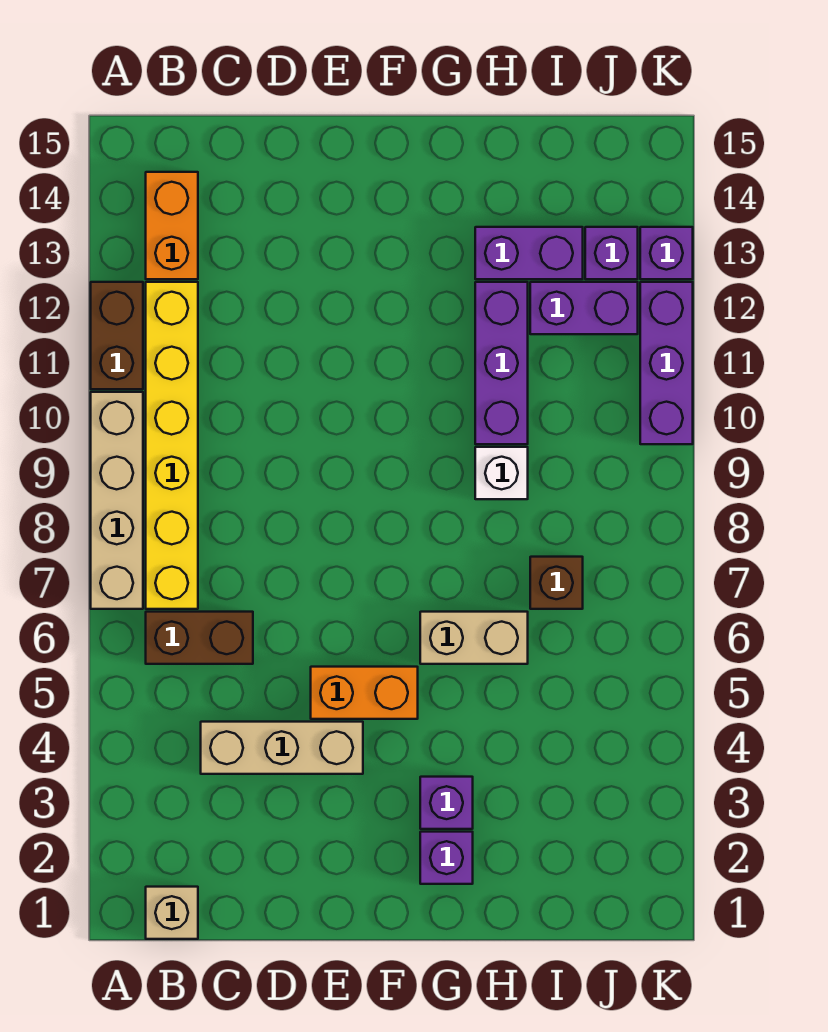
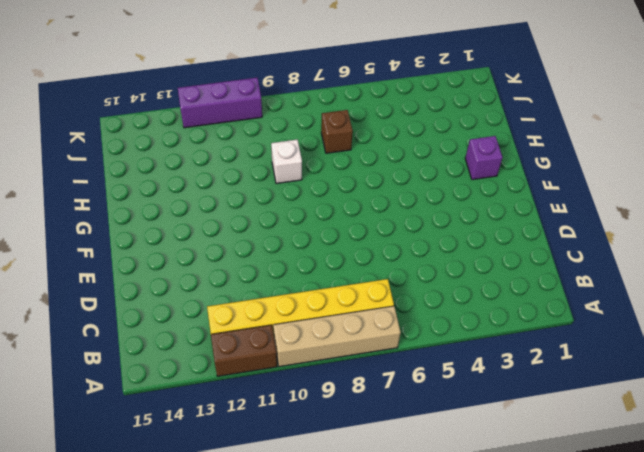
none -> tan brick B1 level 1
none -> brown brick B6:C6 level 1
none -> orange brick B13:B14 level 1

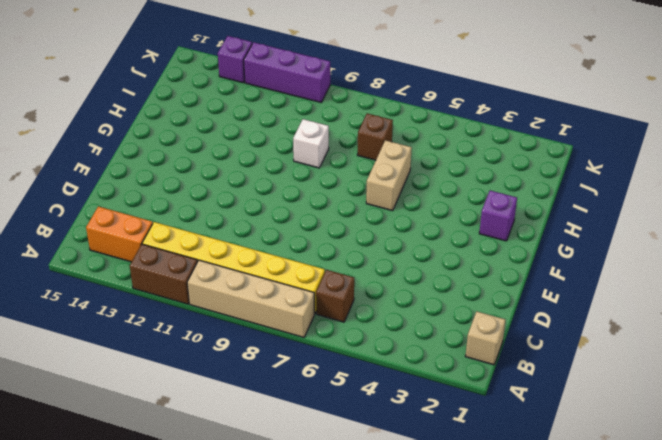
brown brick B6 level 1 -> brown brick B6:C6 level 1
none -> tan brick C4:E4 level 1
none -> orange brick E5:F5 level 1
none -> purple brick G3 level 1

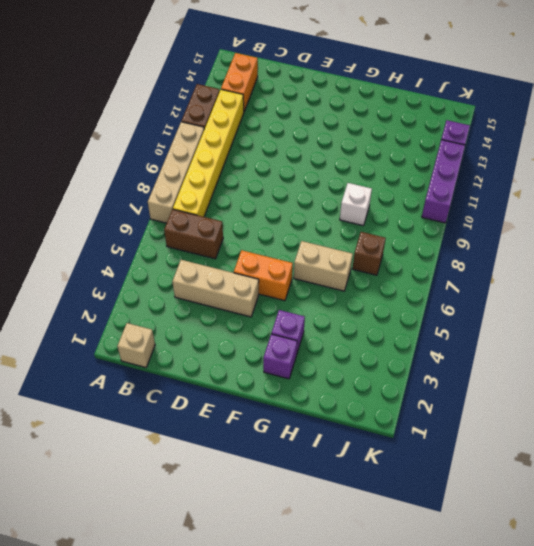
none -> purple brick H10:H12 level 1
none -> purple brick H13:I13 level 1
none -> purple brick I12:J12 level 1

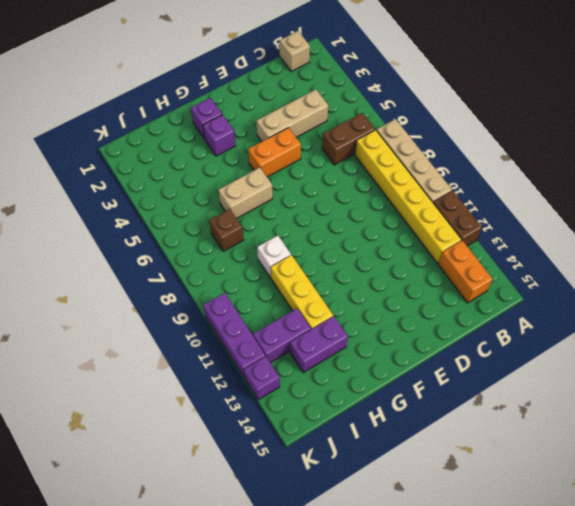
yellow brick H10:H12 level 1 -> purple brick H10:H12 level 1
none -> purple brick J13 level 1

